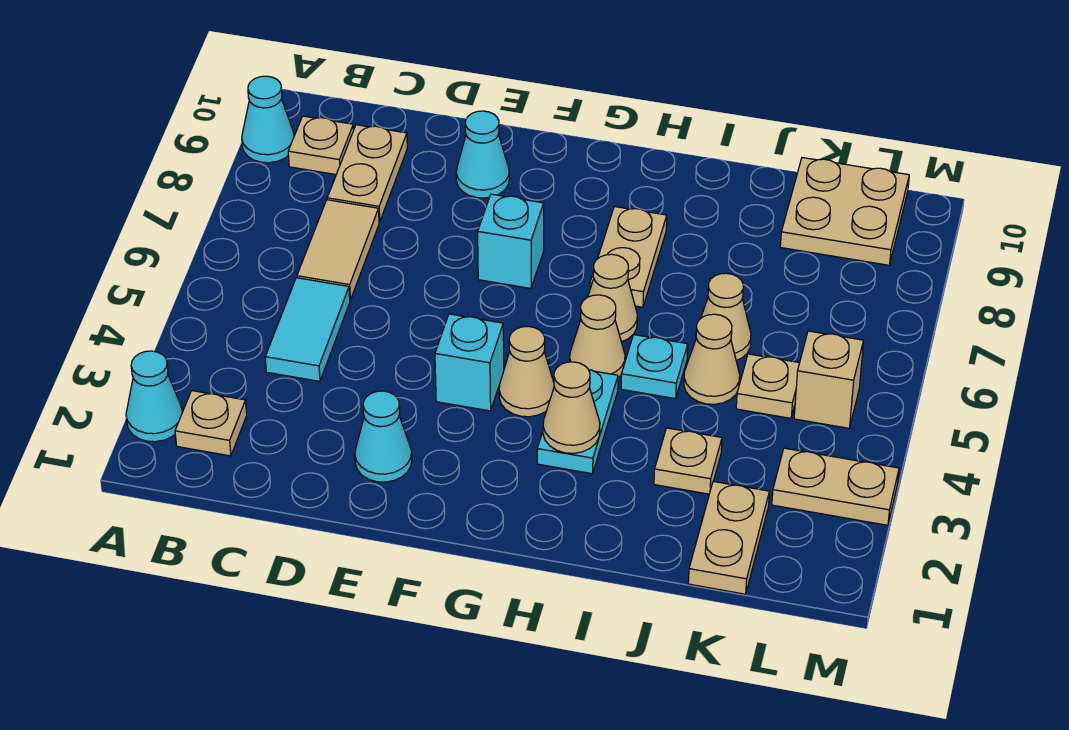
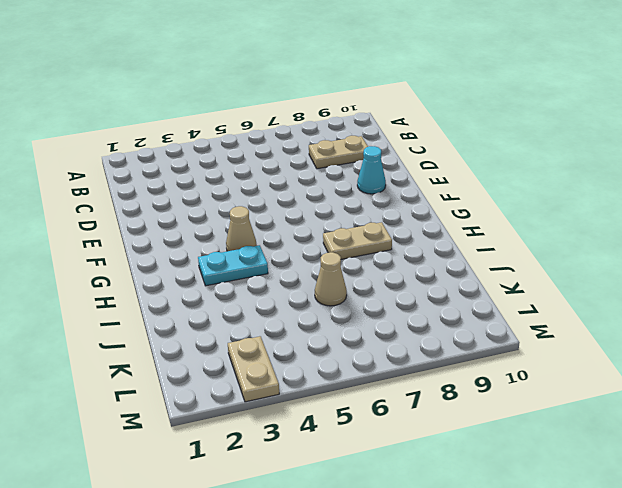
none -> cyan cone A2 level 1
none -> cyan cone A9 level 1
none -> tan plate B2 level 1

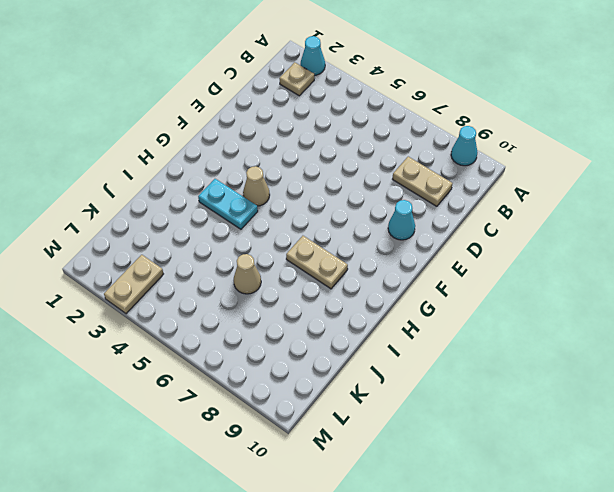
none -> tan plate B9 level 1
none -> cyan tile C4:C5 level 1
none -> tan tile C6:C7 level 1

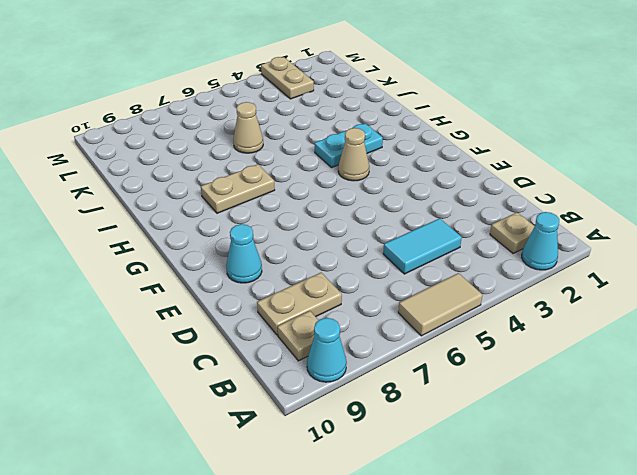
tan tile A5:A6 level 1 -> tan tile C6:C7 level 1
none -> cyan cone E2 level 1
none -> cyan brick F4 level 1
none -> cyan brick F7 level 1

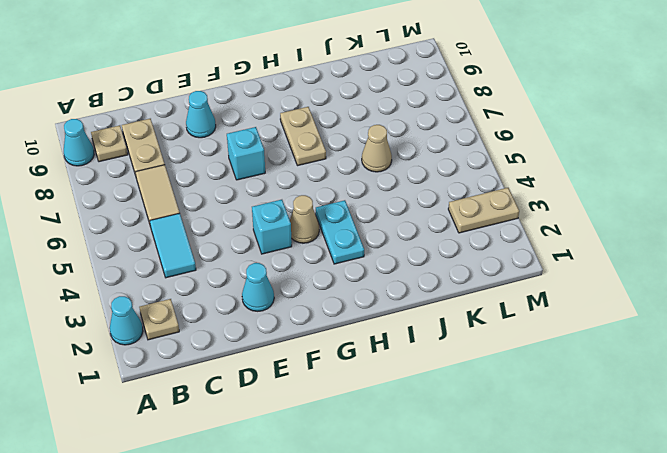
none -> tan cone H5 level 1
none -> tan cone H6 level 1
none -> cyan plate I5 level 1

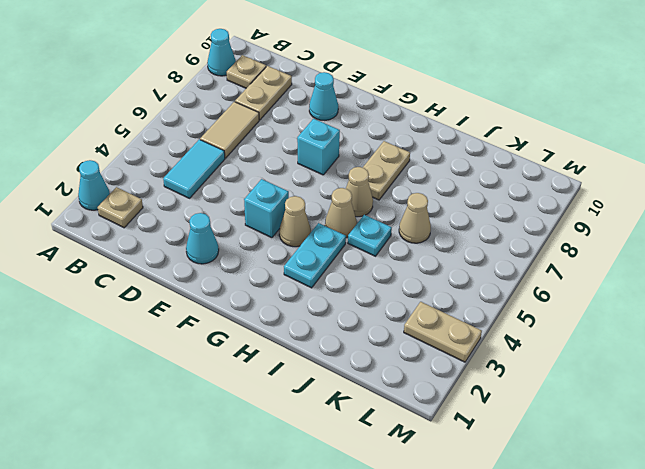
none -> tan plate J3 level 1
none -> tan cone J5 level 1
none -> tan plate K1:K2 level 1

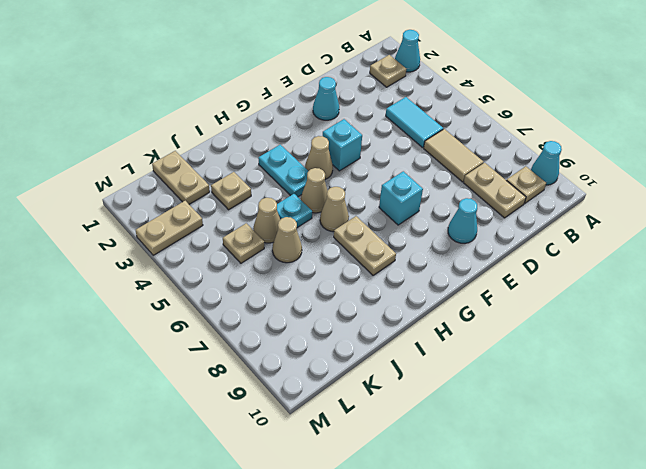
none -> tan plate K9:L10 level 1
none -> tan brick L5 level 1
none -> tan cone H3 level 2

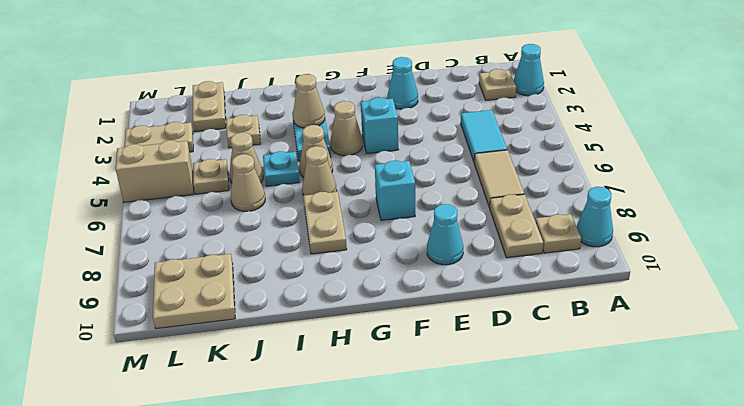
tan brick L5:M5 level 1 -> tan brick L5 level 1

